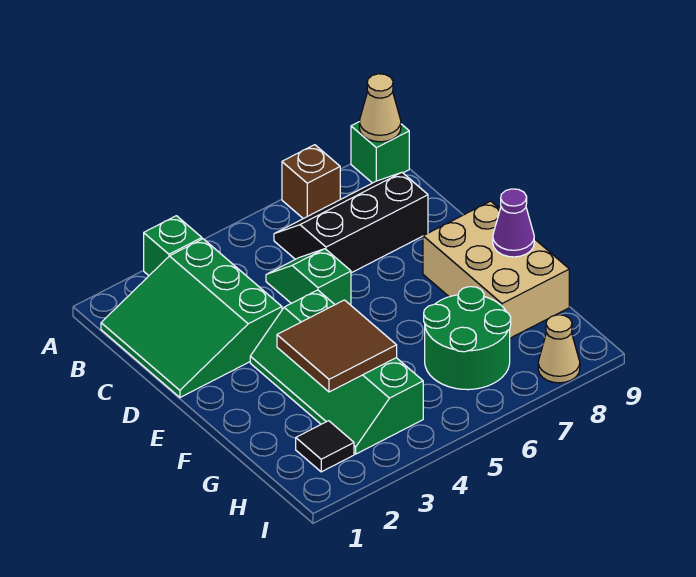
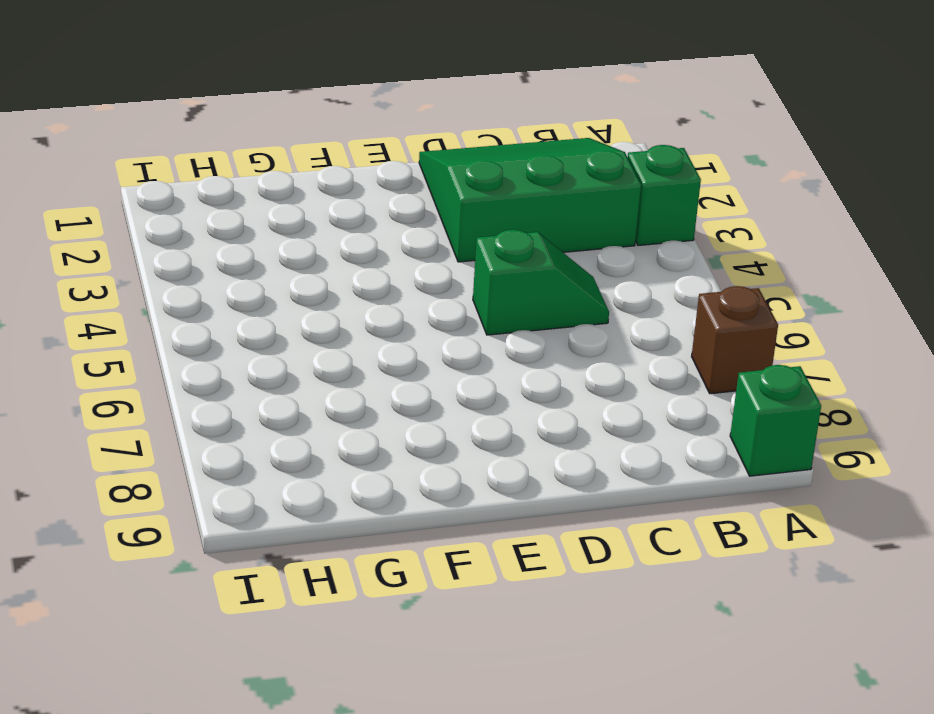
none -> black slope B6:C8 level 1 top C
none -> green slope E3:H4 level 1 top 4
none -> tan brick E8:G9 level 1

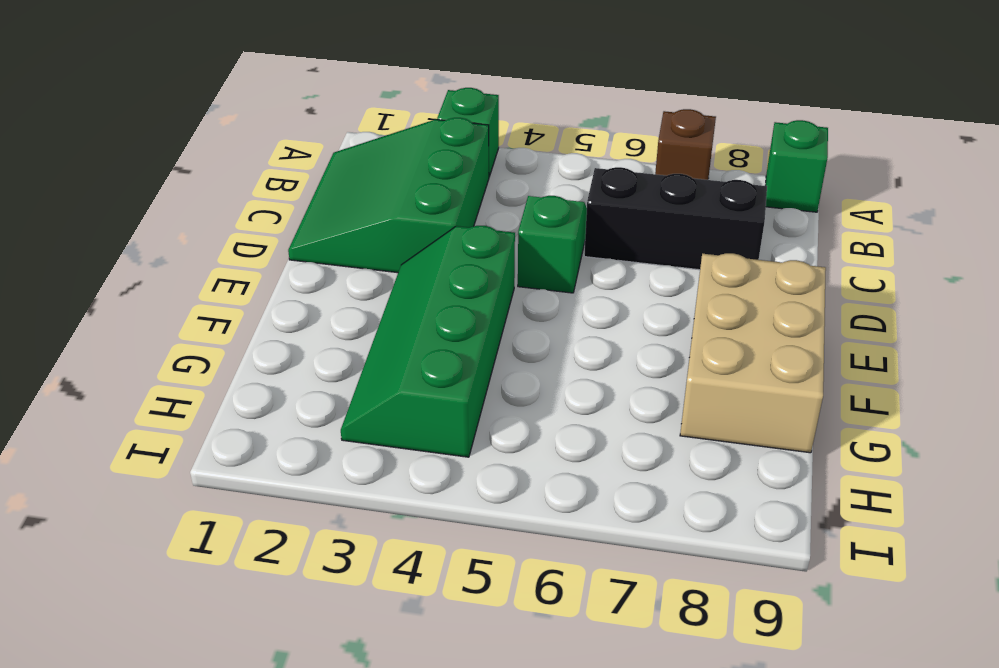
none -> green round brick G6:H7 level 1
none -> black tile H2 level 1
none -> tan cone I8 level 1

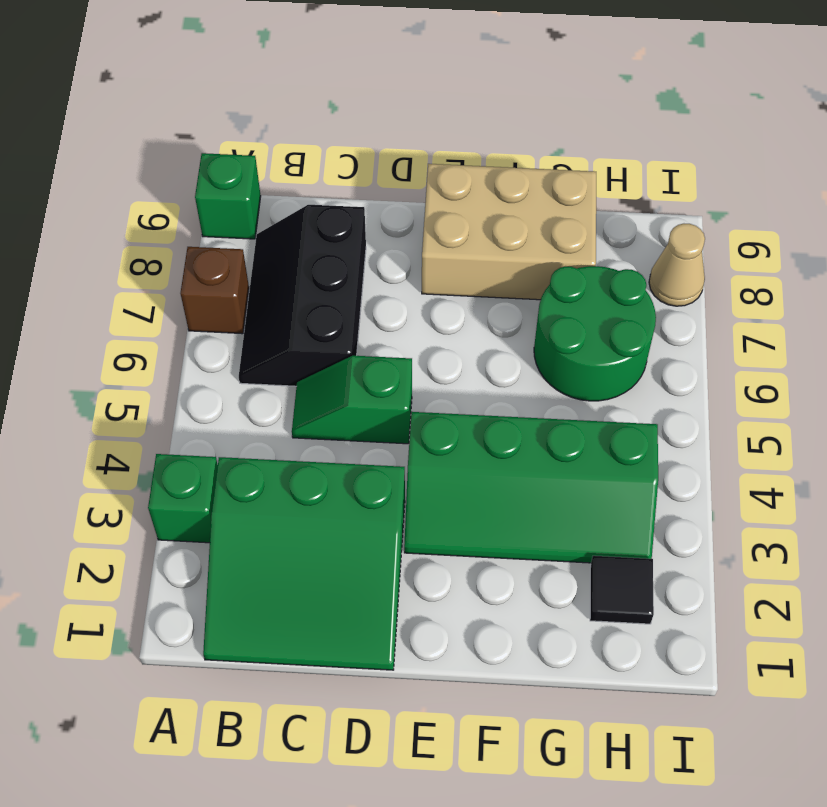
none -> tan cone A9 level 2
none -> brown tile F3:G4 level 2
none -> purple cone F9 level 2

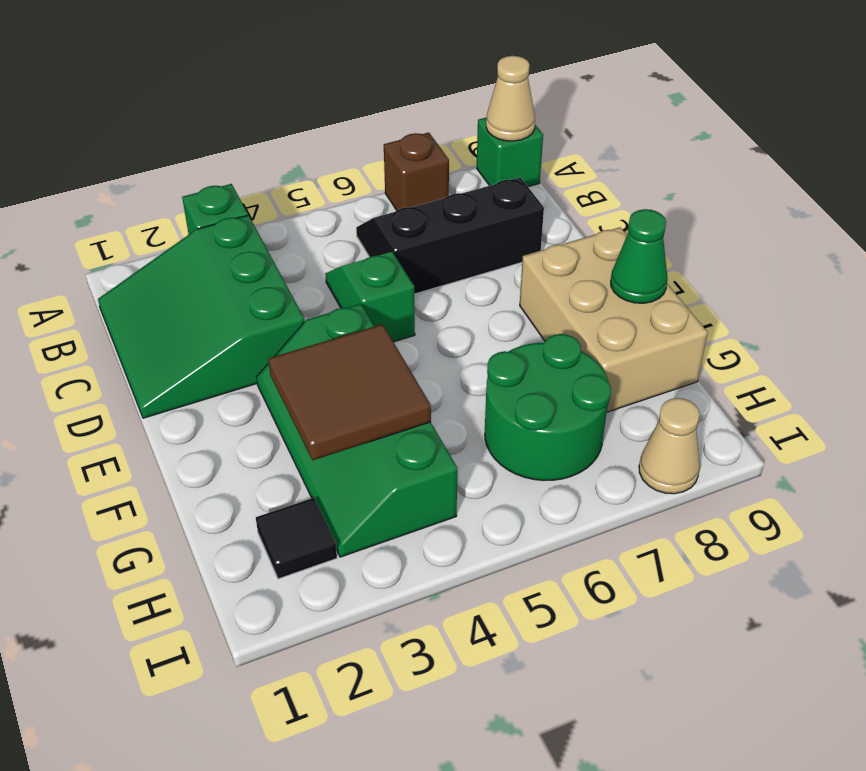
green cone F9 level 2 -> purple cone F9 level 2

